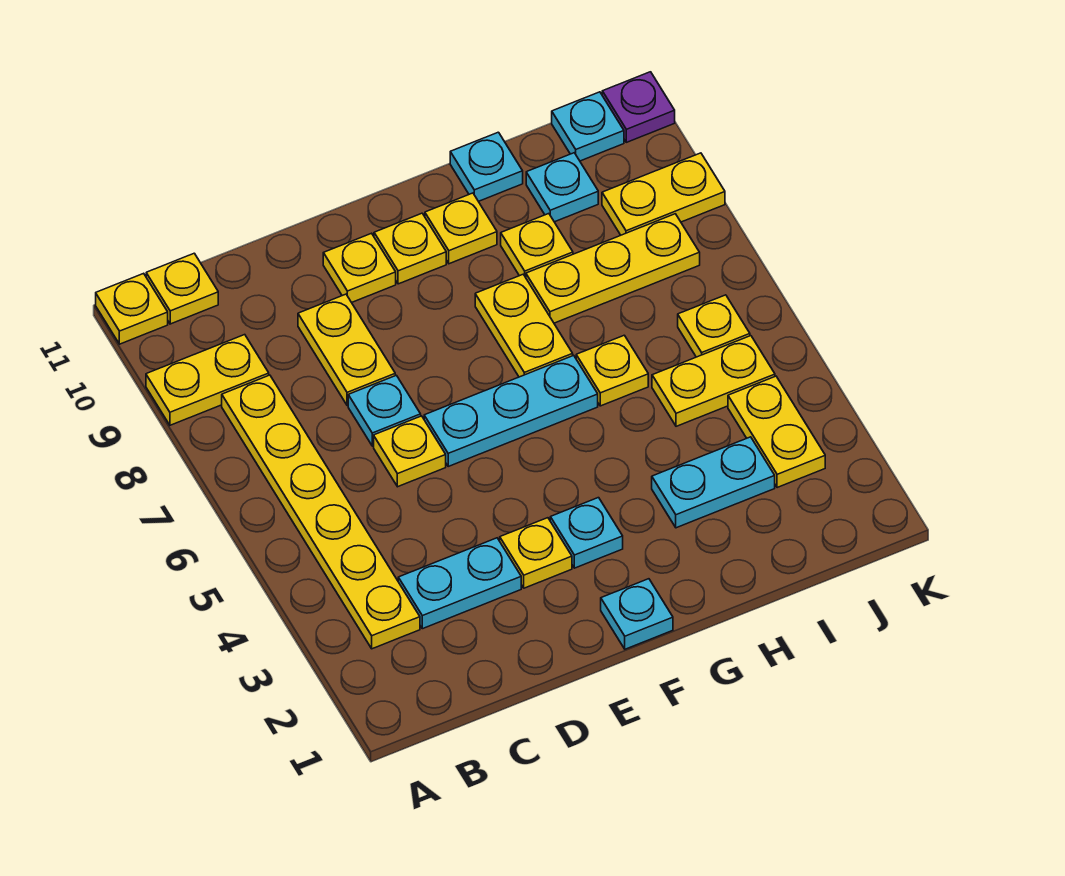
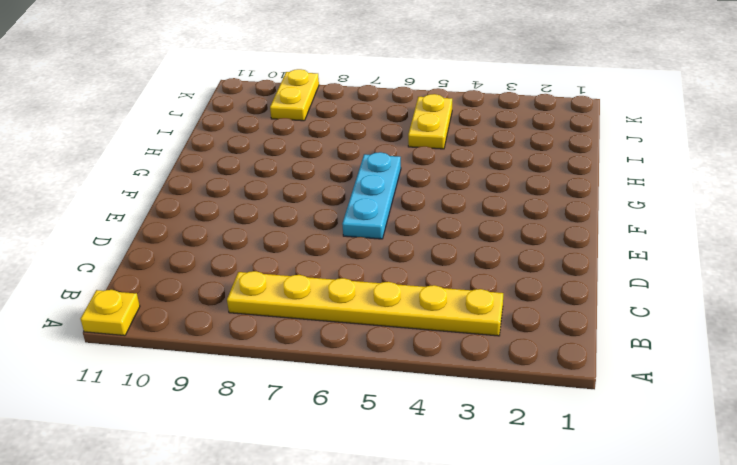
none -> yellow plate A9:B9 level 1
none -> yellow plate B11 level 1
none -> cyan plate C3:D3 level 1

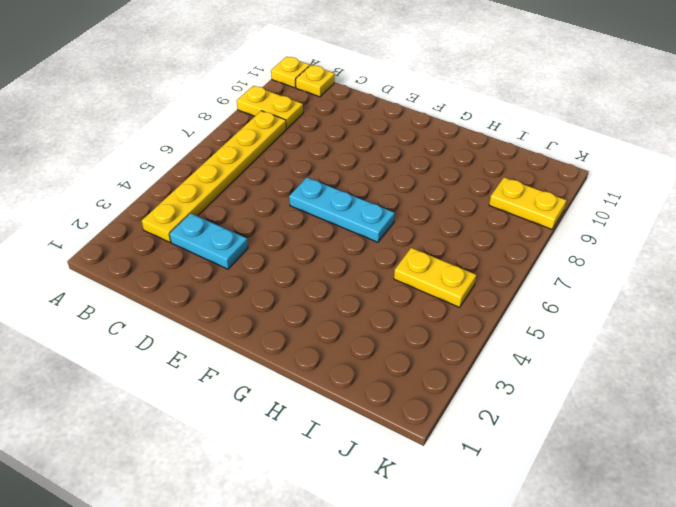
none -> yellow plate D6 level 1
none -> cyan plate D7 level 1
none -> yellow plate D8:D9 level 1

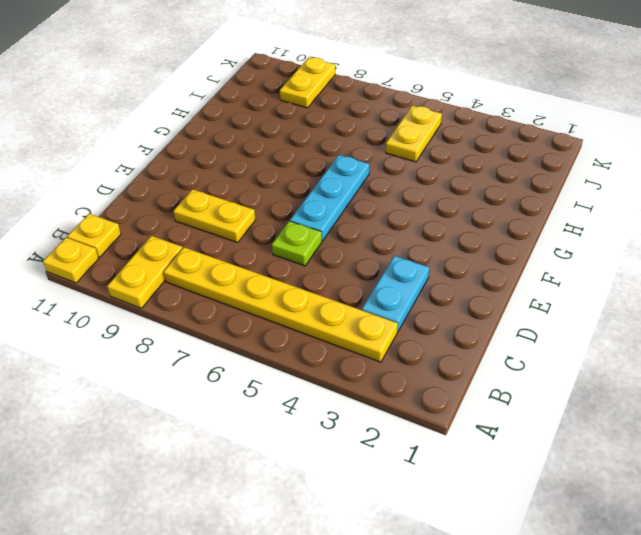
lime plate D6 level 1 -> yellow plate D6 level 1
none -> cyan plate D7 level 1
none -> yellow plate E3 level 1
none -> yellow plate E10 level 1

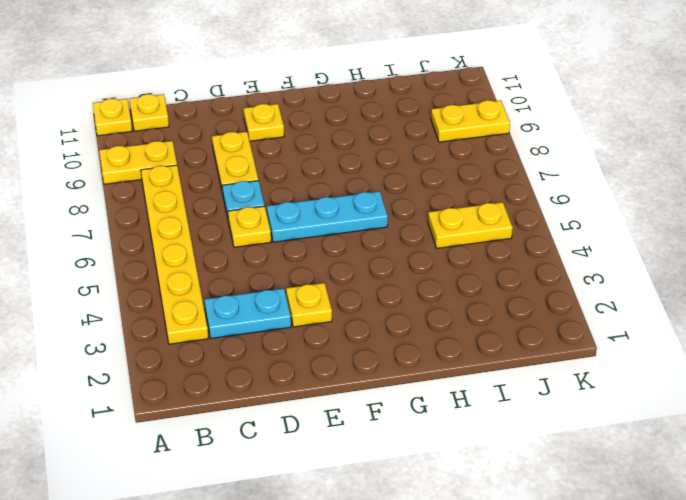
none -> cyan plate F1 level 1
none -> cyan plate F3 level 1
none -> yellow plate F10 level 1

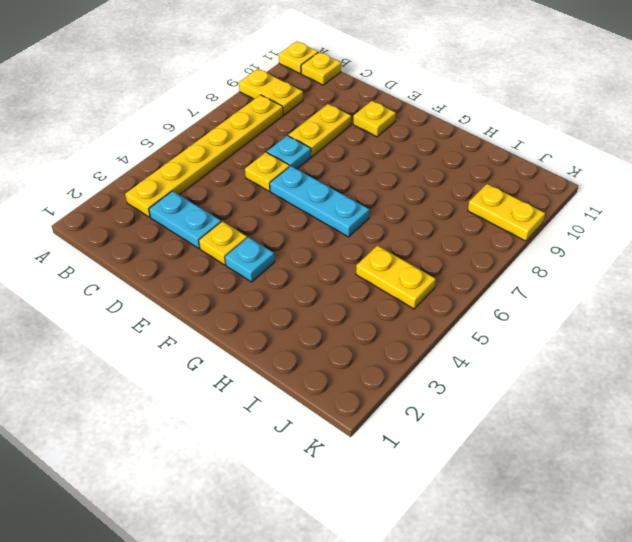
none -> cyan plate F1 level 1
none -> yellow plate F10 level 1
none -> yellow plate G7:G8 level 1

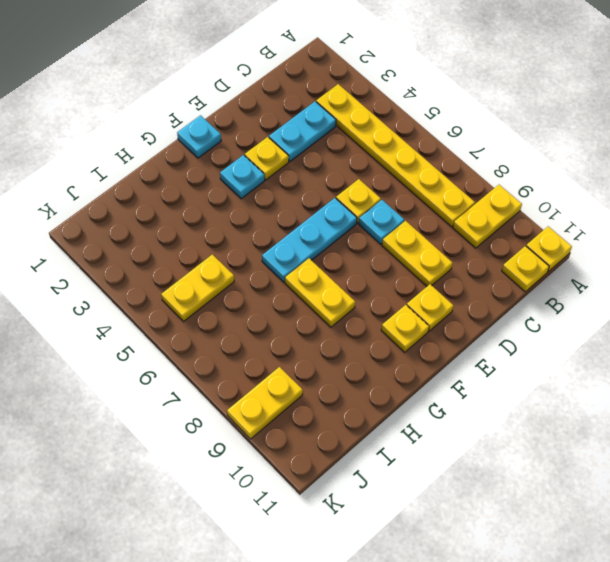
none -> yellow plate G10 level 1
none -> cyan plate H3:I3 level 1
none -> yellow plate H6 level 1

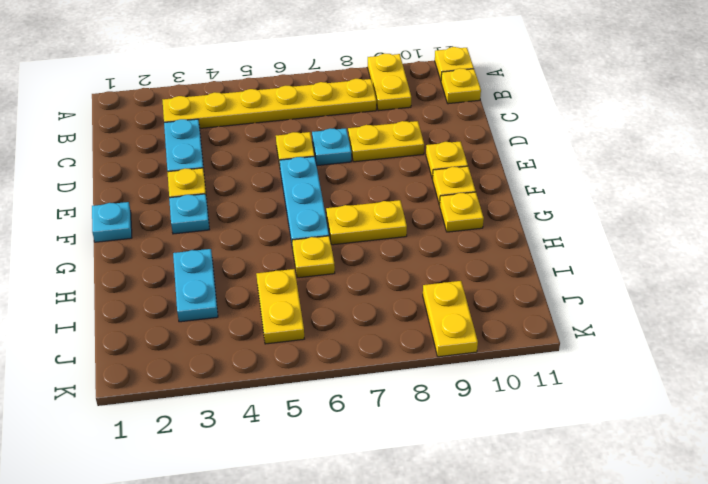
none -> yellow plate H8:J8 level 1
none -> yellow plate H9 level 1
none -> cyan plate H11 level 1

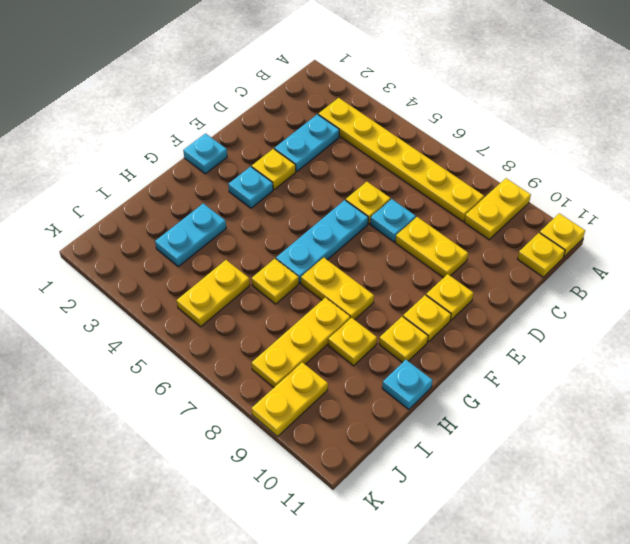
none -> cyan plate I10 level 1
none -> yellow plate J3:J4 level 1
none -> yellow plate J6 level 1

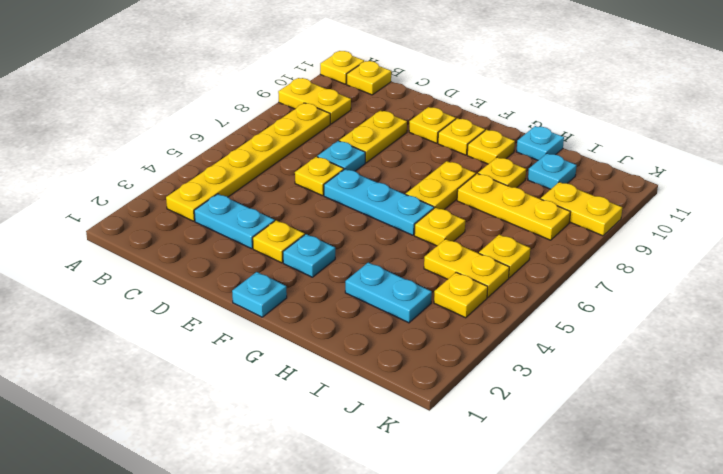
yellow plate J4 level 1 -> yellow plate J3:J4 level 1
none -> cyan plate J11 level 1
none -> purple plate K11 level 1

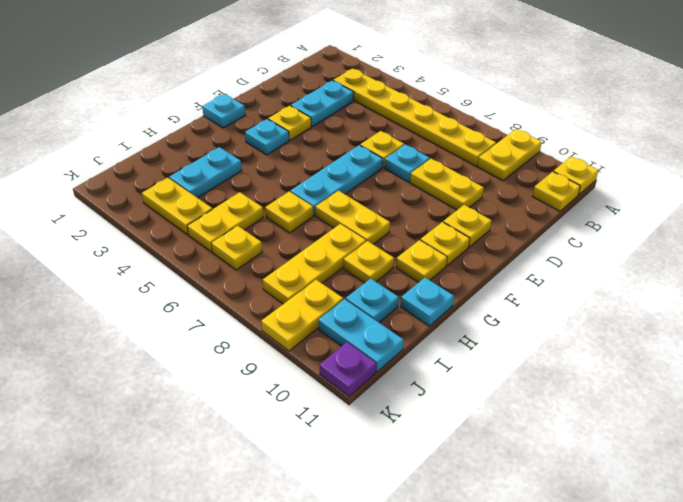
cyan plate J10:J11 level 1 -> cyan plate J11 level 1

